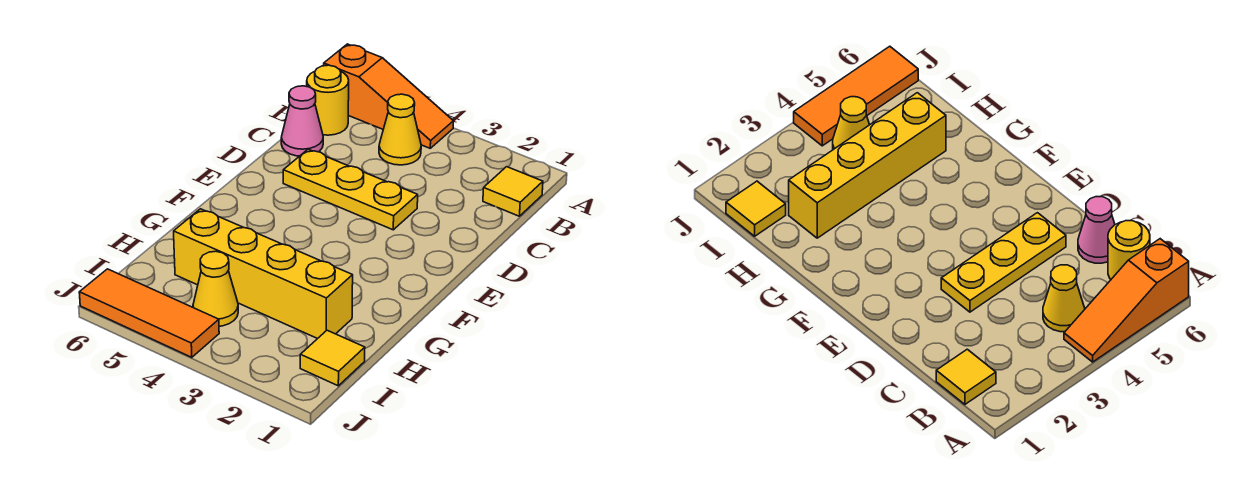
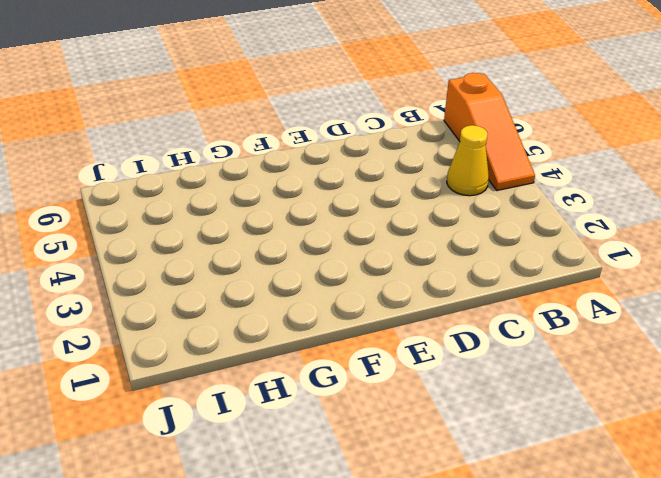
none -> yellow tile B1 level 1
none -> yellow round brick B6 level 1

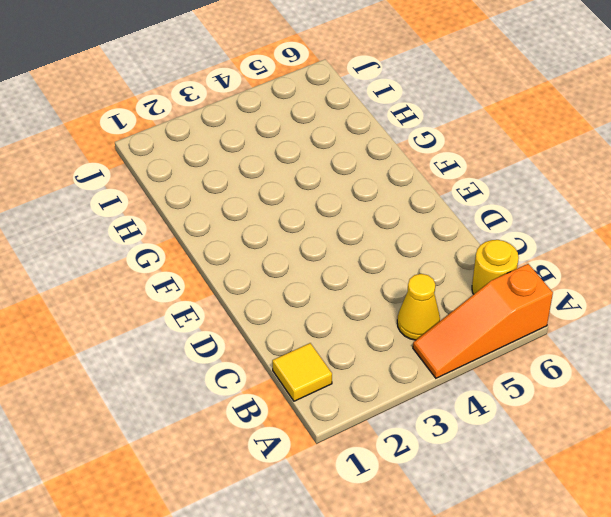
none -> pink cone C6 level 1
none -> yellow plate D3:D5 level 1

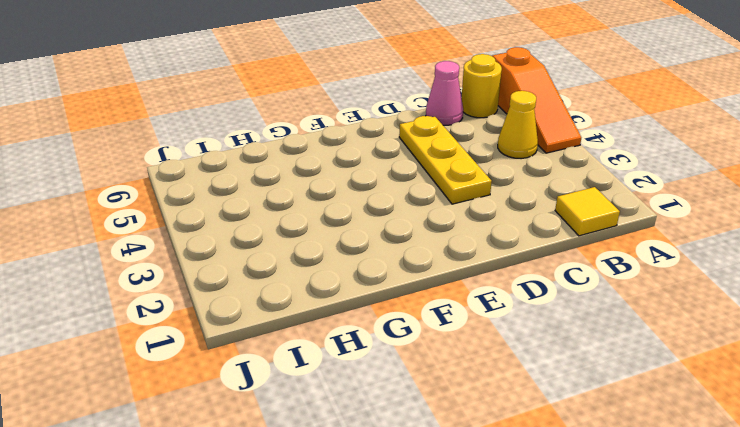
none -> yellow brick H2:H5 level 1
none -> yellow tile I1 level 1

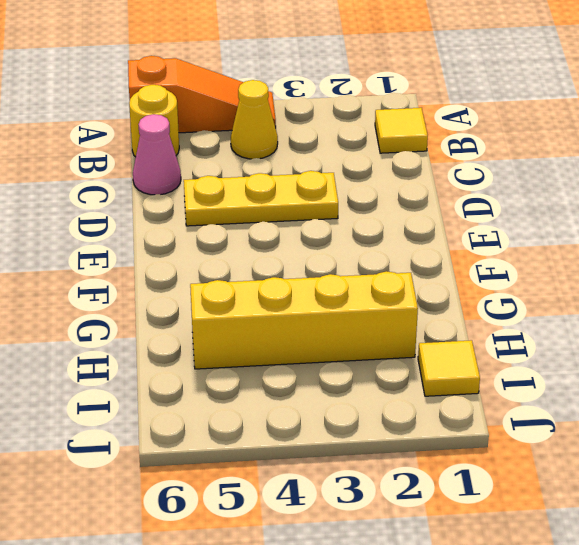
none -> yellow cone I4 level 1
none -> orange tile J4:J6 level 1

